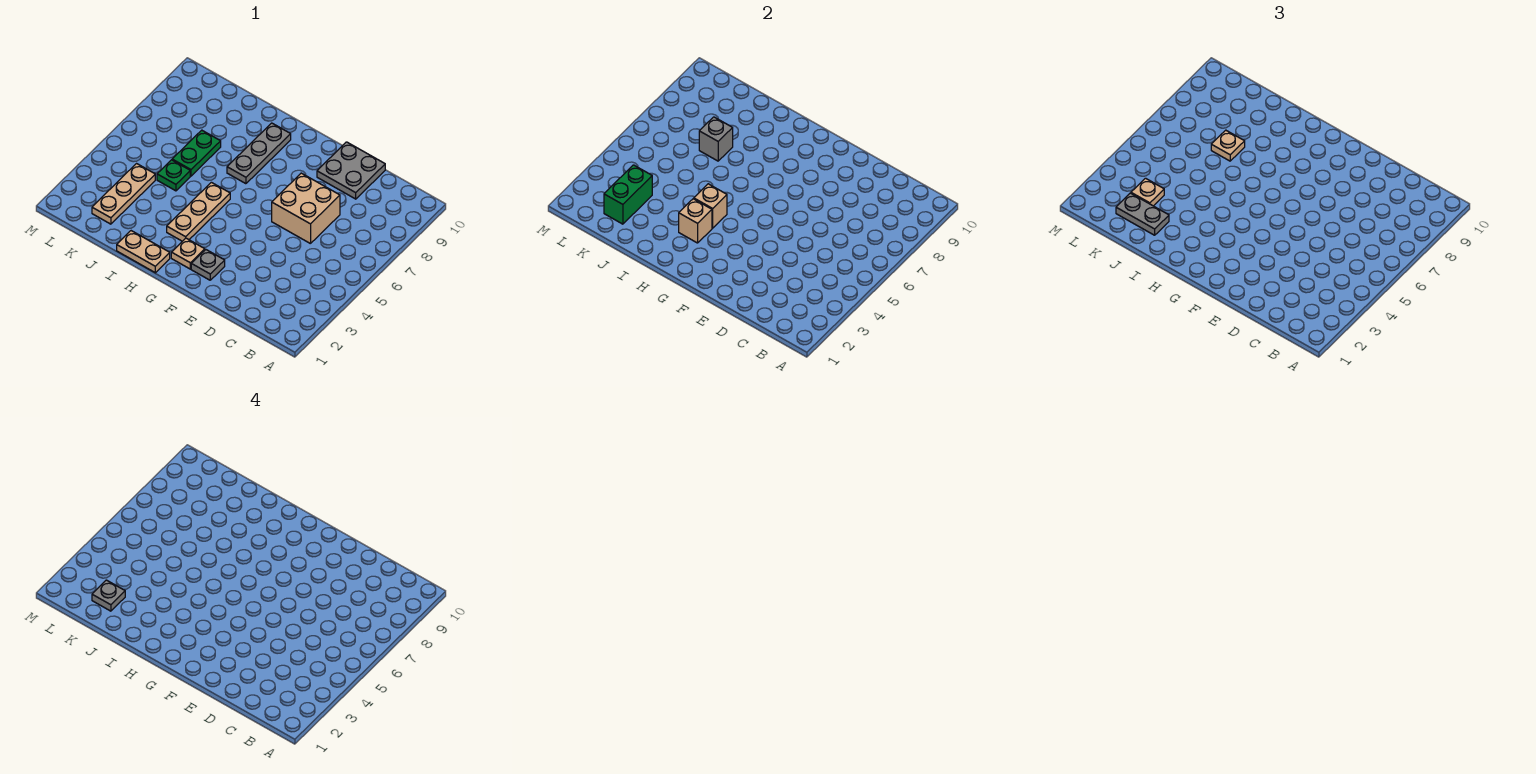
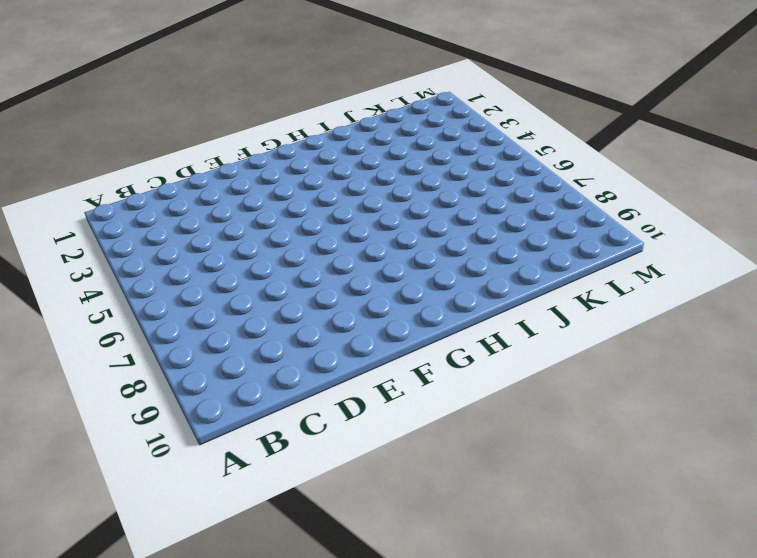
none -> tan brick D6:E7 level 1
none -> grey plate D9:E10 level 1
none -> grey plate F2 level 1

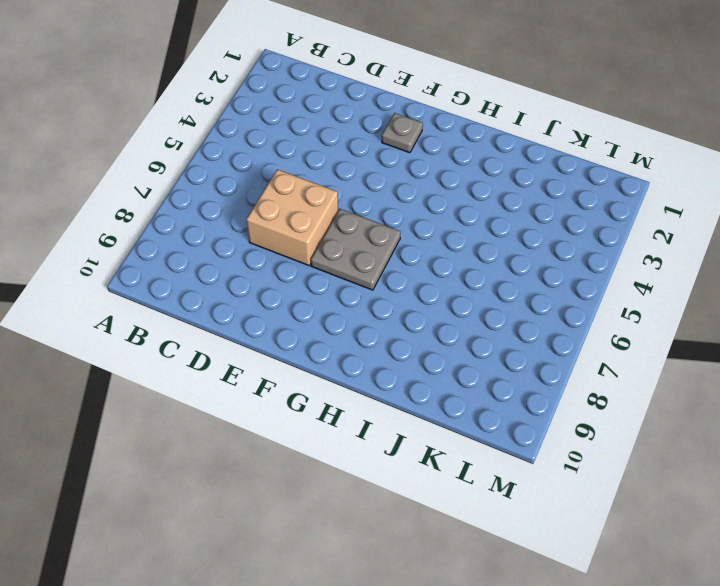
grey plate F6:G7 level 1 -> grey plate D9:E10 level 1
none -> tan plate G2 level 1
none -> tan plate H1:I1 level 1
none -> tan plate H3:H5 level 1

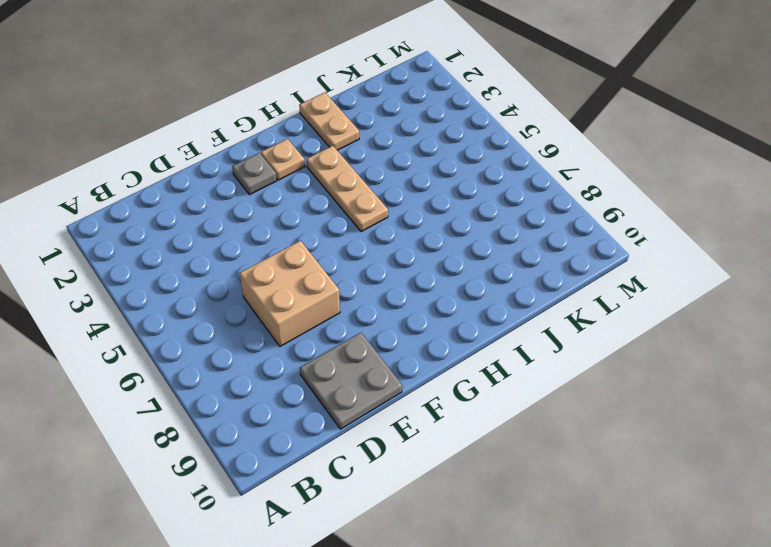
tan plate I1:I2 level 1 -> tan plate H1:I1 level 1
none -> grey plate H7:H9 level 1
none -> green plate J5 level 1
none -> green plate J6:J7 level 1

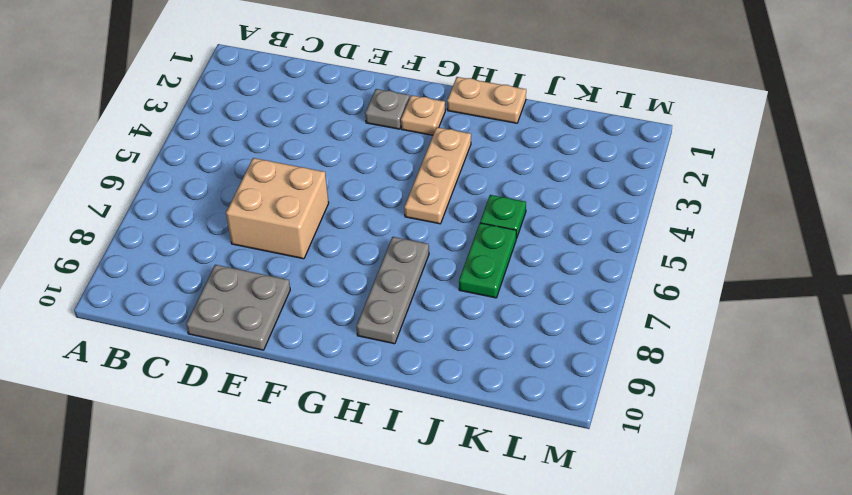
none -> tan plate K2:K4 level 1
none -> tan brick H3 level 2
none -> tan brick H4 level 2

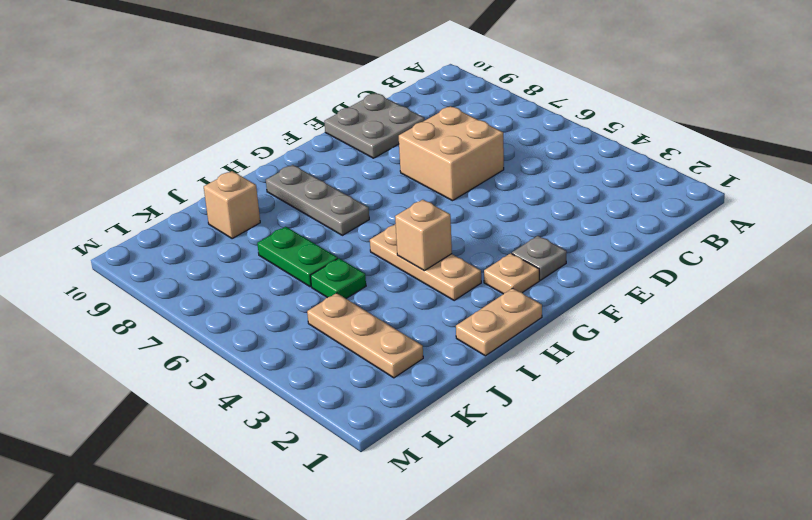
tan brick J9 level 1 -> tan brick H3 level 2
none -> grey brick J7 level 2
none -> green brick K2:K3 level 2
none -> grey plate J2:K2 level 3

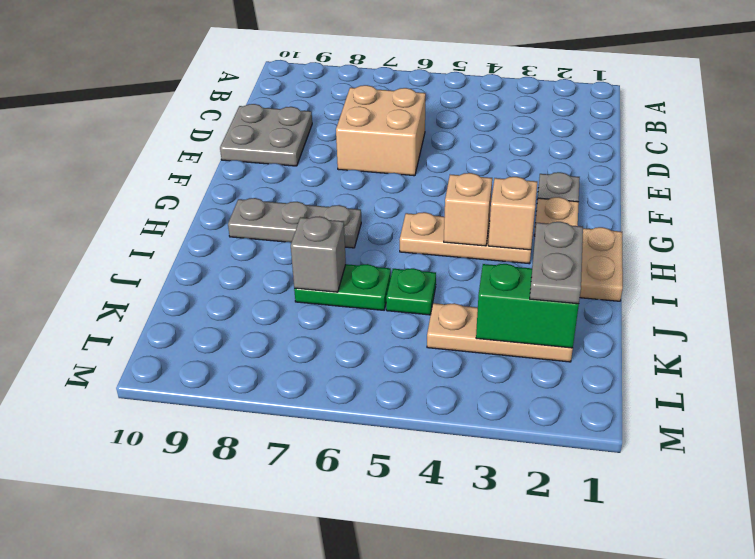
none -> tan plate J7 level 3
none -> tan plate K3 level 3
none -> grey plate K2 level 4

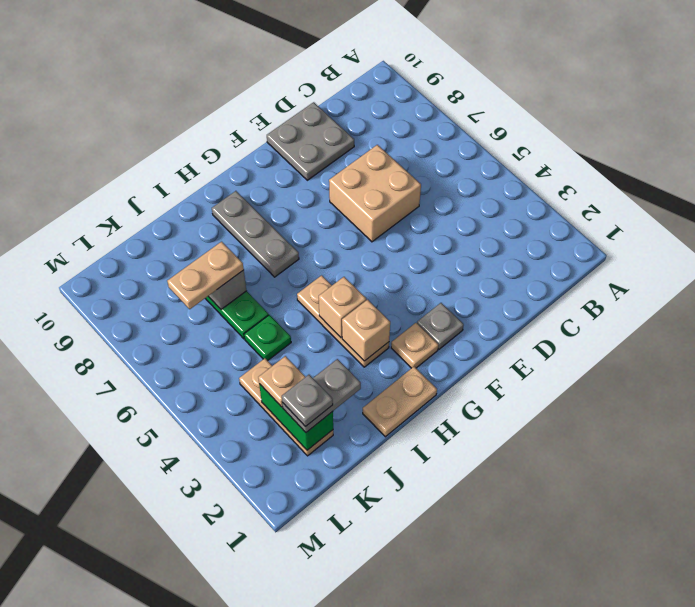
tan plate J7:K7 level 3 -> tan plate J7 level 3

